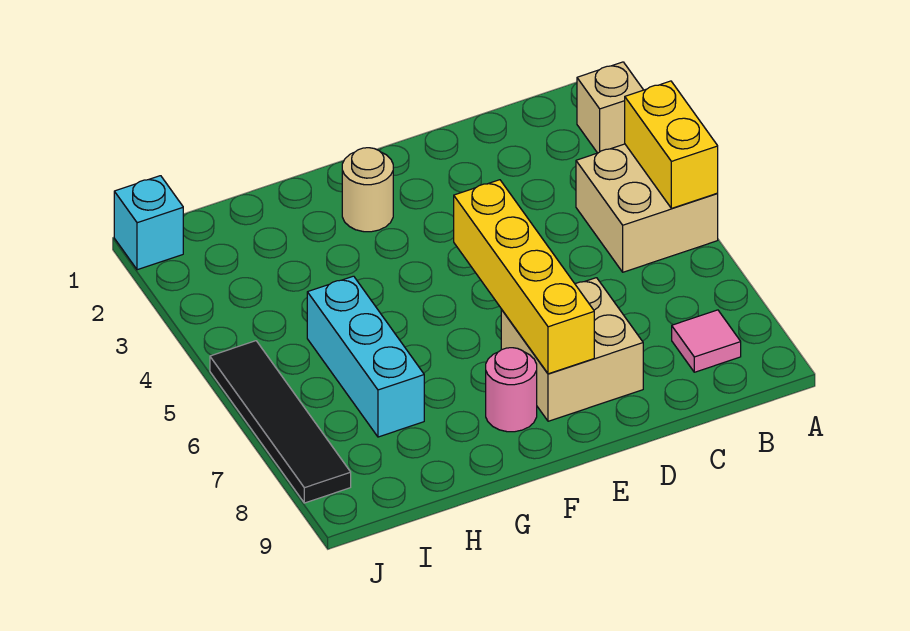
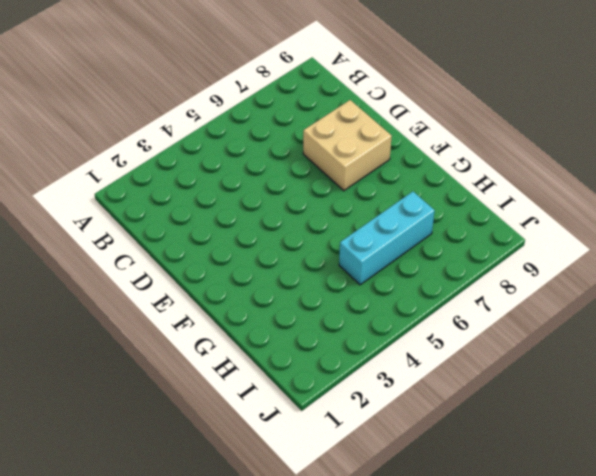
none -> tan brick A2 level 1
none -> tan brick A4:B5 level 1

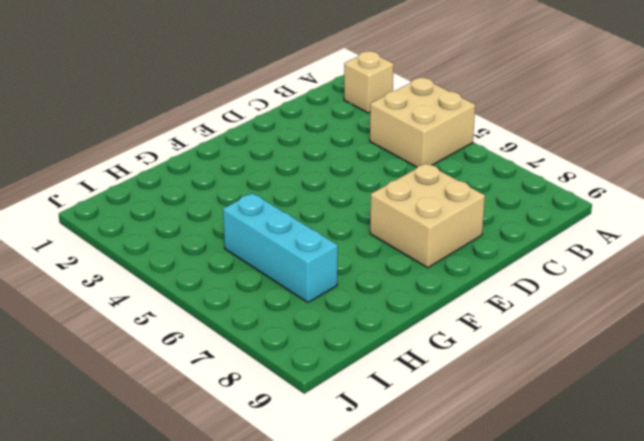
none -> pink tile B8 level 1
none -> tan round brick F2 level 1

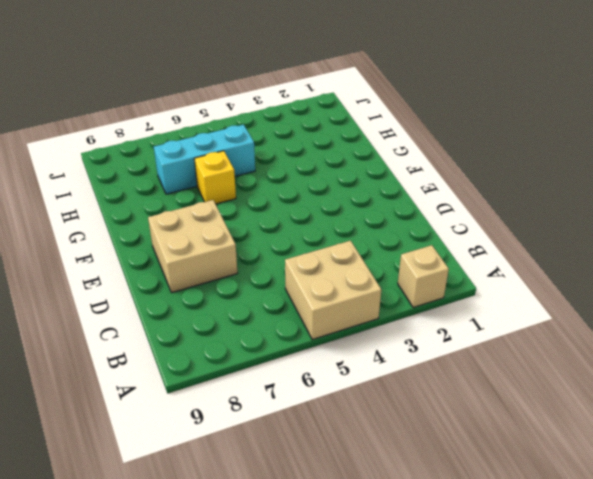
yellow brick G6 level 1 -> none
none -> pink tile B8 level 1
none -> tan round brick F2 level 1

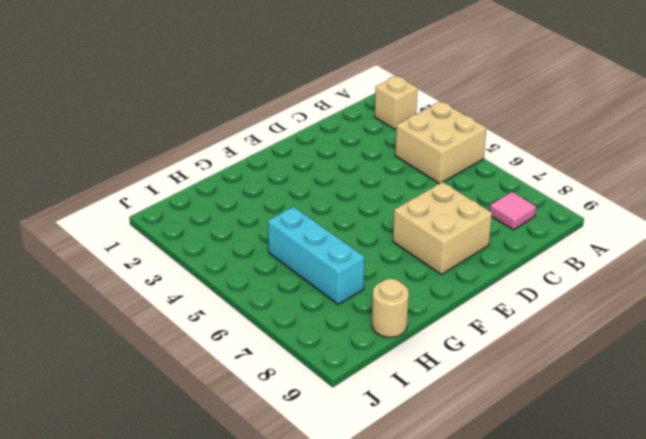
tan round brick H9 level 1 -> tan round brick F2 level 1
none -> pink round brick F8 level 1
none -> cyan brick J1 level 1

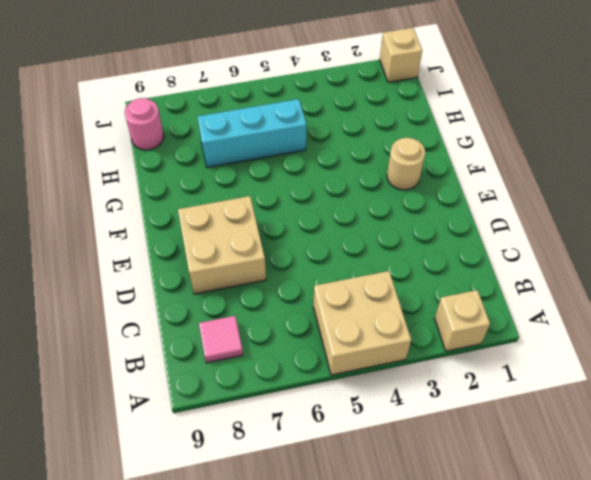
pink round brick I9 level 1 -> pink round brick F8 level 1
tan brick J1 level 1 -> cyan brick J1 level 1
none -> black tile J5:J8 level 1
none -> yellow brick A4:A5 level 2

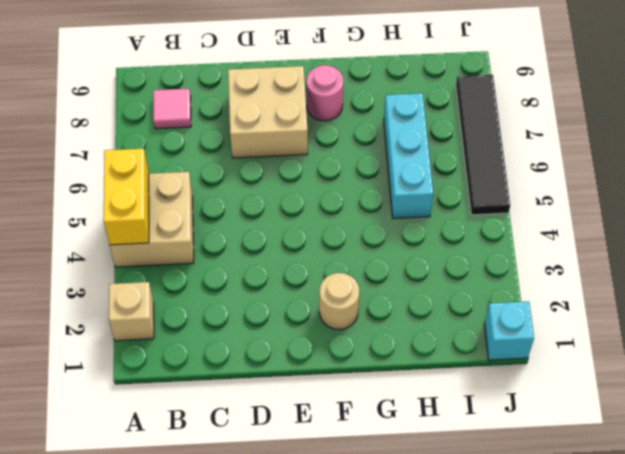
none -> yellow brick E5:E8 level 2

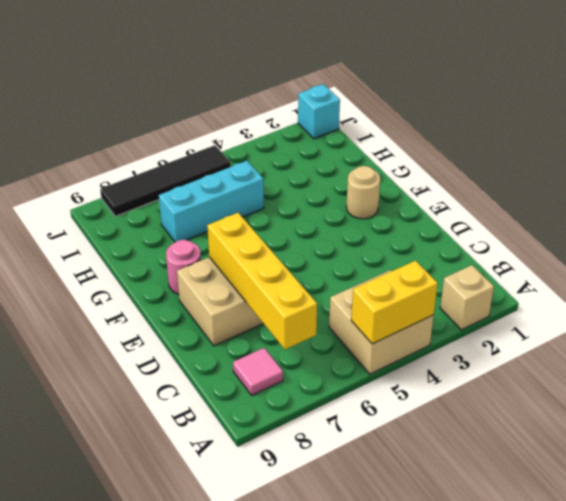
yellow brick B7:E7 level 2 -> yellow brick E5:E8 level 2

